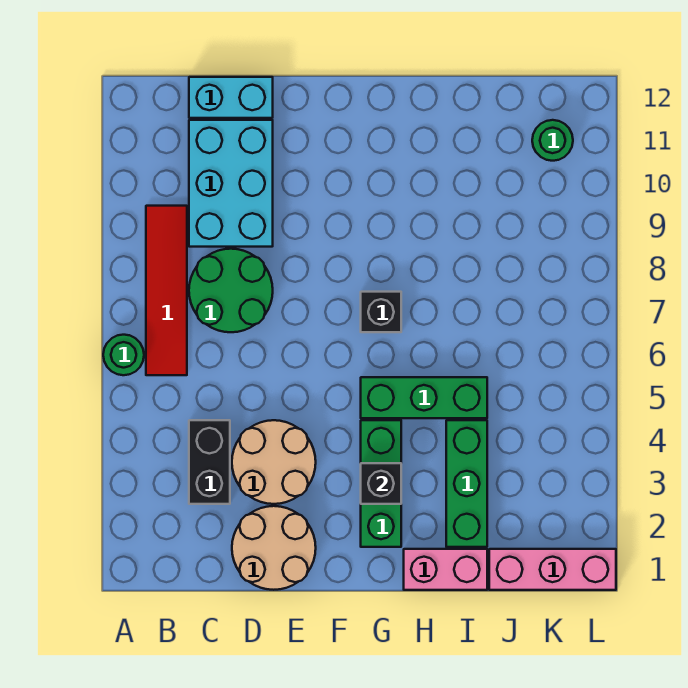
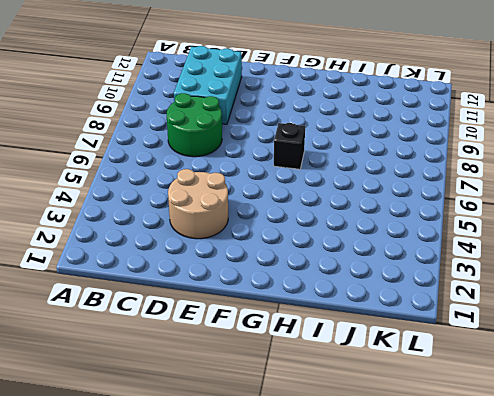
none -> green round brick A6 level 1
none -> red tile B6:B9 level 1
none -> black brick C3:C4 level 1

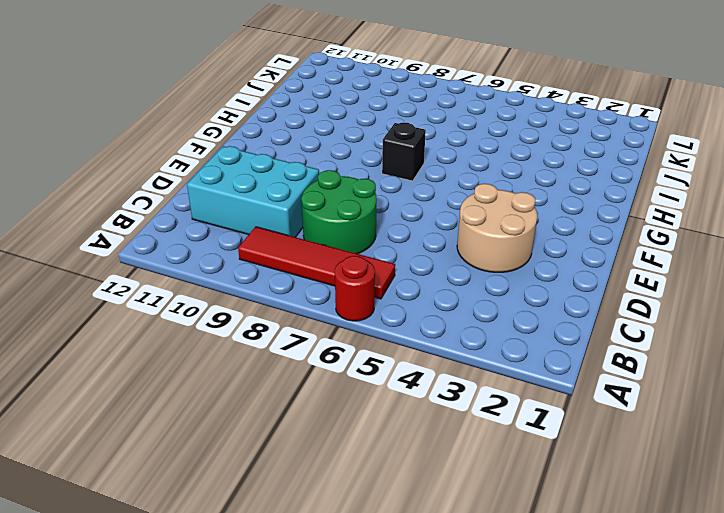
red round brick A6 level 1 -> green round brick A6 level 1
none -> black brick C3:C4 level 1
none -> cyan brick C12:D12 level 1
none -> tan round brick D1:E2 level 1

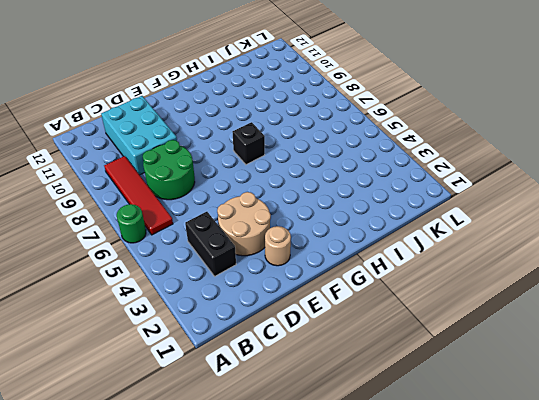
tan round brick E2 level 1 -> tan round brick D1:E2 level 1
none -> cyan brick C12:D12 level 1
none -> green brick G2:G4 level 1
none -> green brick G5:I5 level 1

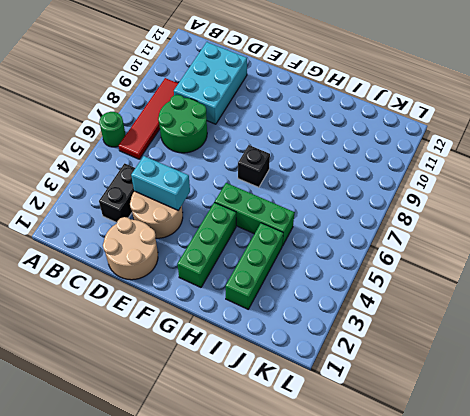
cyan brick D4:E4 level 2 -> cyan brick C12:D12 level 1
none -> pink brick H1:I1 level 1
none -> pink brick J1:L1 level 1
none -> green round brick K11 level 1

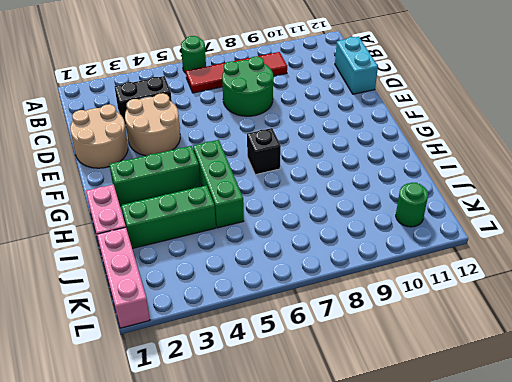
none -> cyan brick C9:D11 level 1
none -> black brick G3 level 2

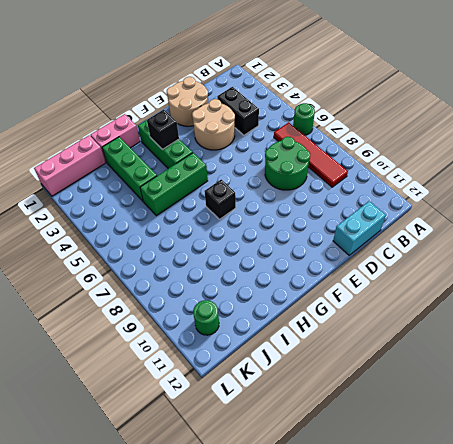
none -> cyan brick C9:D11 level 1

